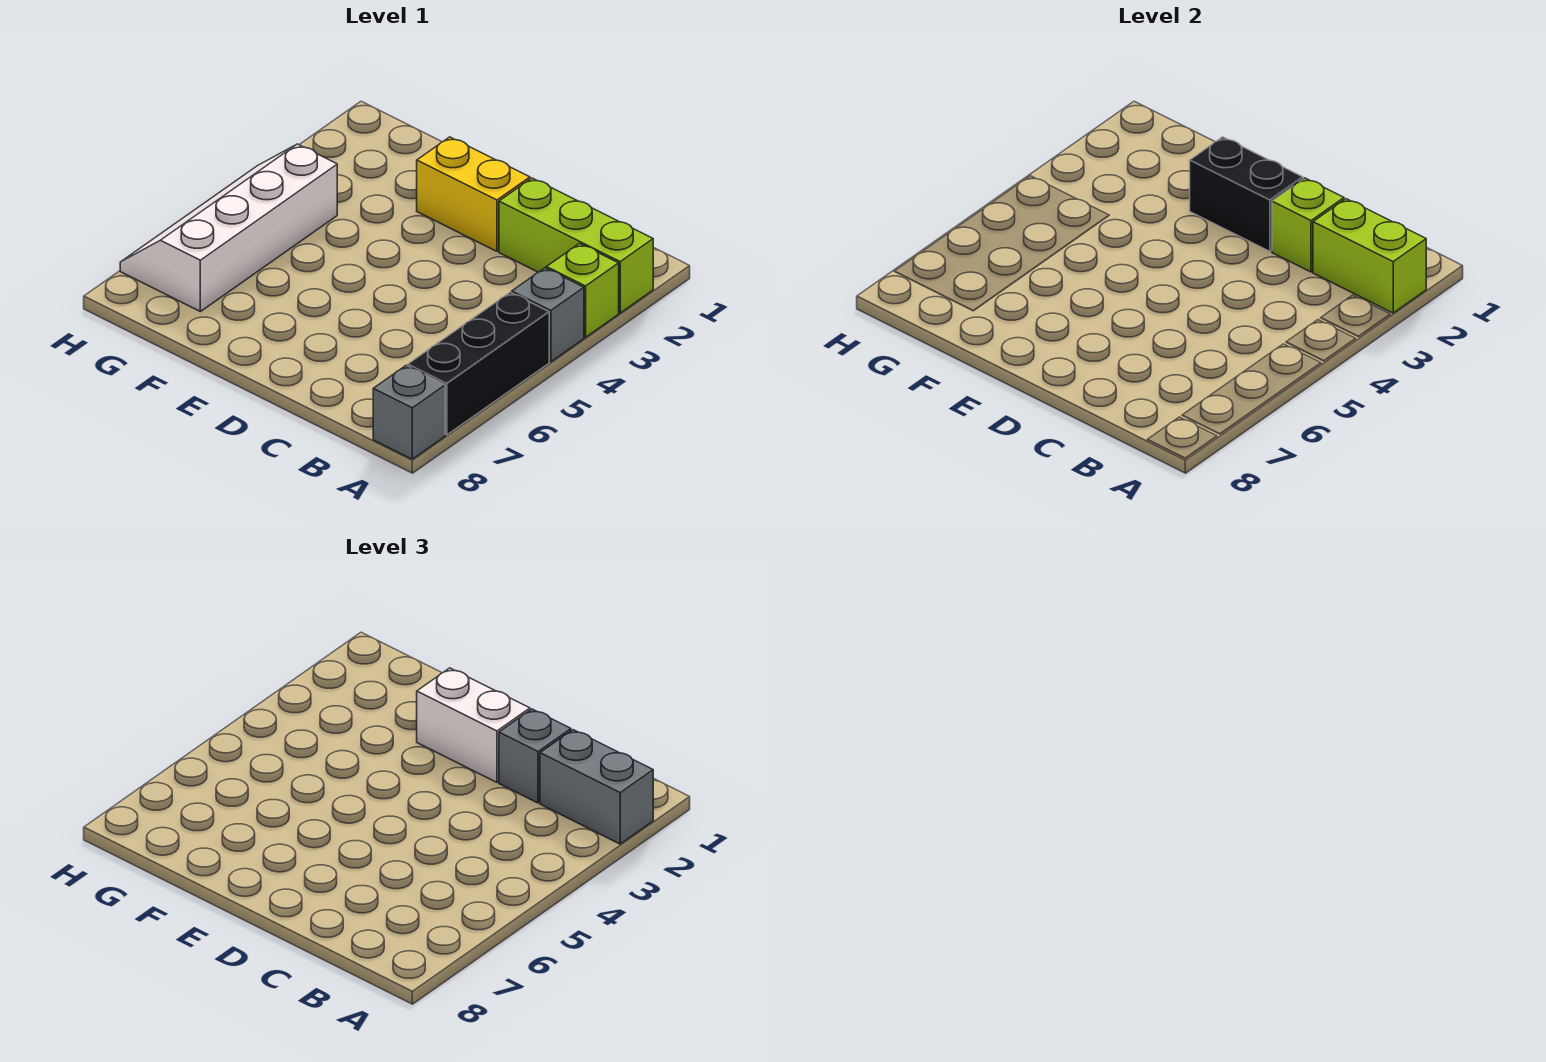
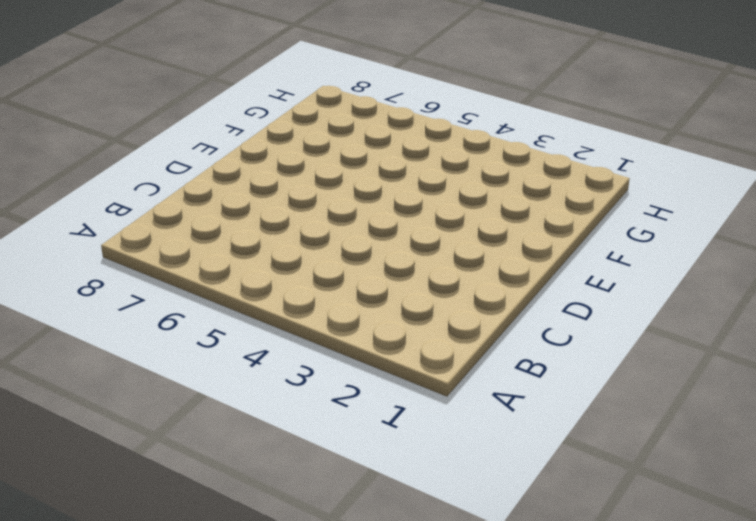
none -> lime brick A2:C2 level 1
none -> lime brick A3 level 1
none -> grey brick A4 level 1

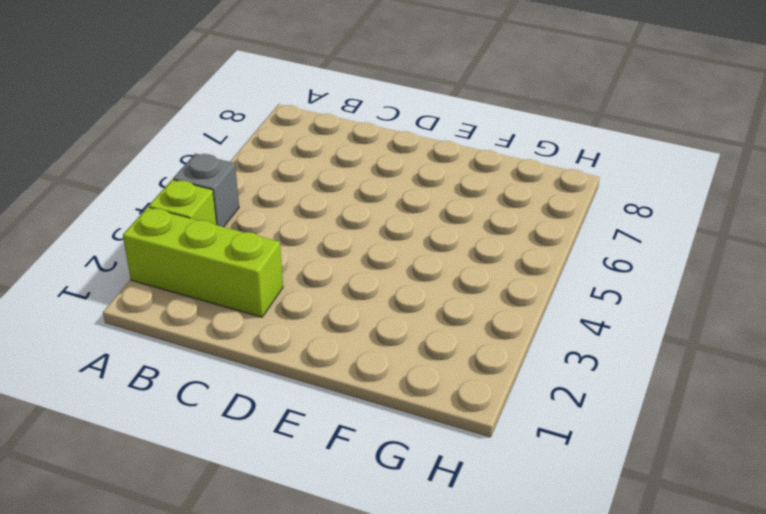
none -> black brick A5:A7 level 1
none -> grey brick A8 level 1
none -> yellow brick D2:E2 level 1

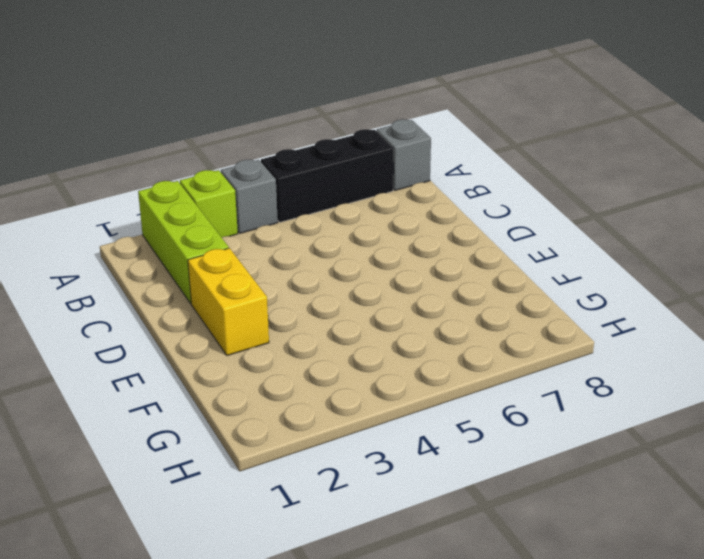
none -> white slope G4:H7 level 1 top G
none -> lime brick A2:B2 level 2
none -> lime brick C2 level 2

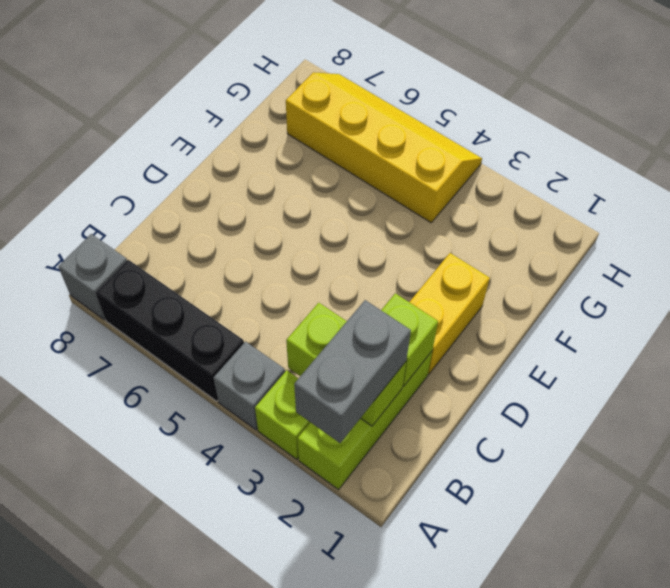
lime brick B2:B3 level 2 -> lime brick A2:B2 level 2
yellow slope G4:H7 level 1 top G -> white slope G4:H7 level 1 top G
none -> black brick D2:E2 level 2
none -> grey brick C2 level 3
none -> white brick D2:E2 level 3

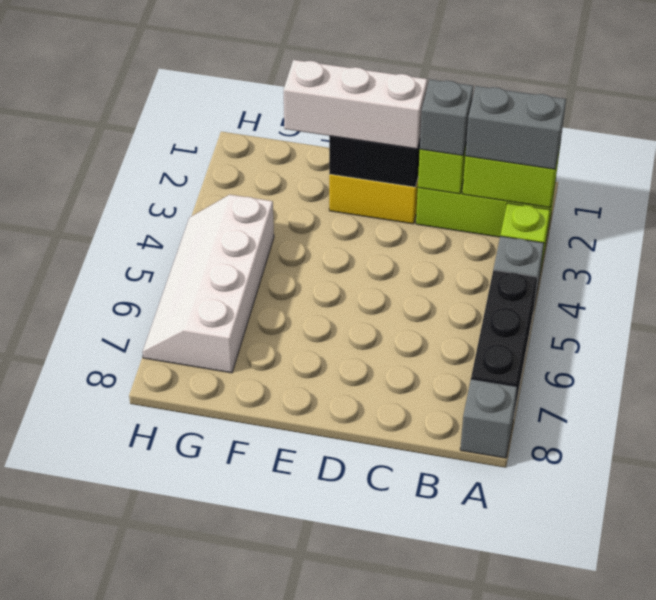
white brick D2:F2 level 3 -> white brick D2:E2 level 3

